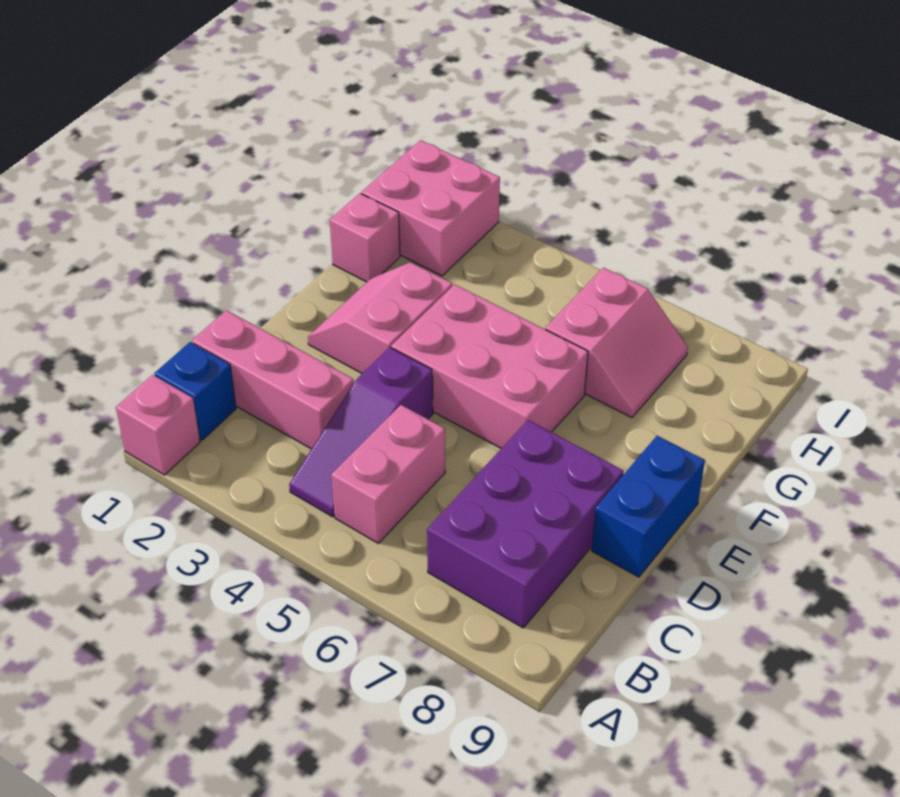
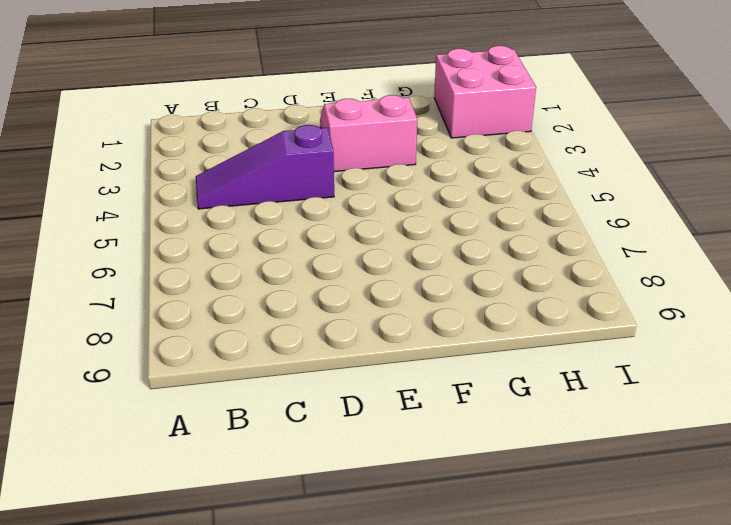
none -> pink brick A1 level 1
none -> blue brick B1 level 1
none -> pink brick B5:C5 level 1

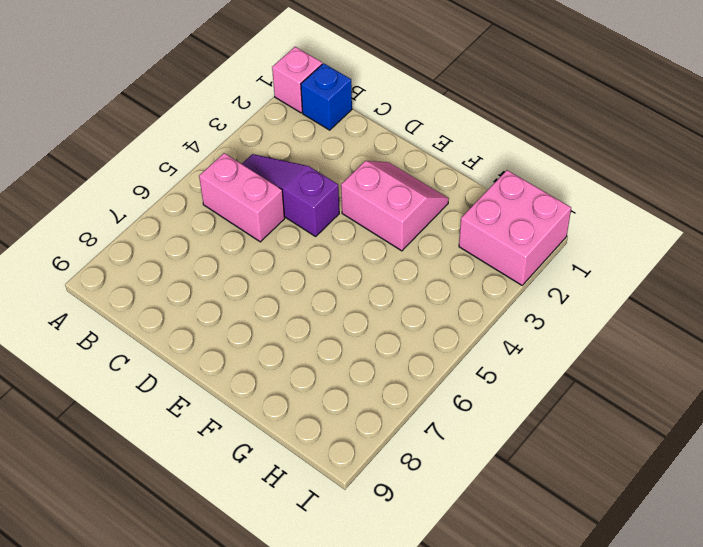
none -> purple brick B7:D8 level 1
none -> pink brick C1:C3 level 1
none -> blue brick D9:E9 level 1

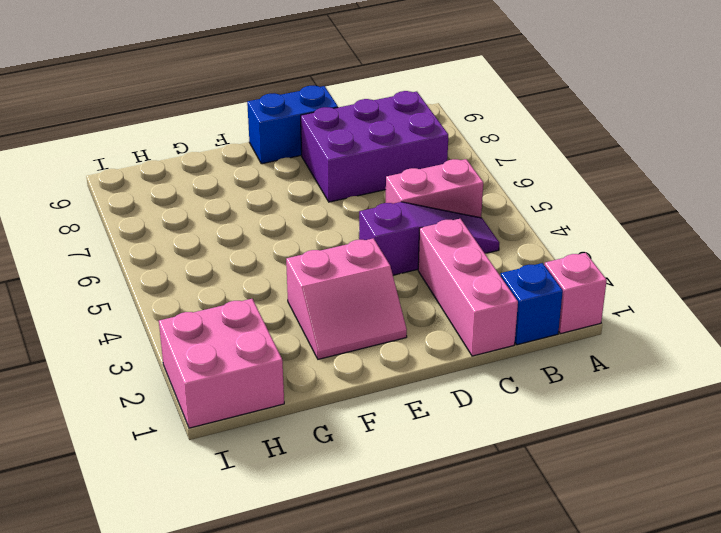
none -> pink brick E4:F6 level 1
none -> pink brick G1 level 1
none -> pink slope G6:H7 level 1 top 6

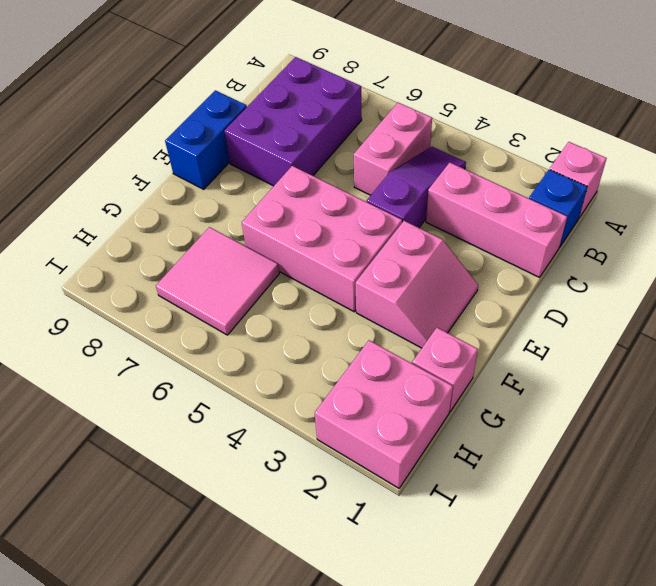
pink tile G6:H7 level 1 -> pink slope G6:H7 level 1 top 6

